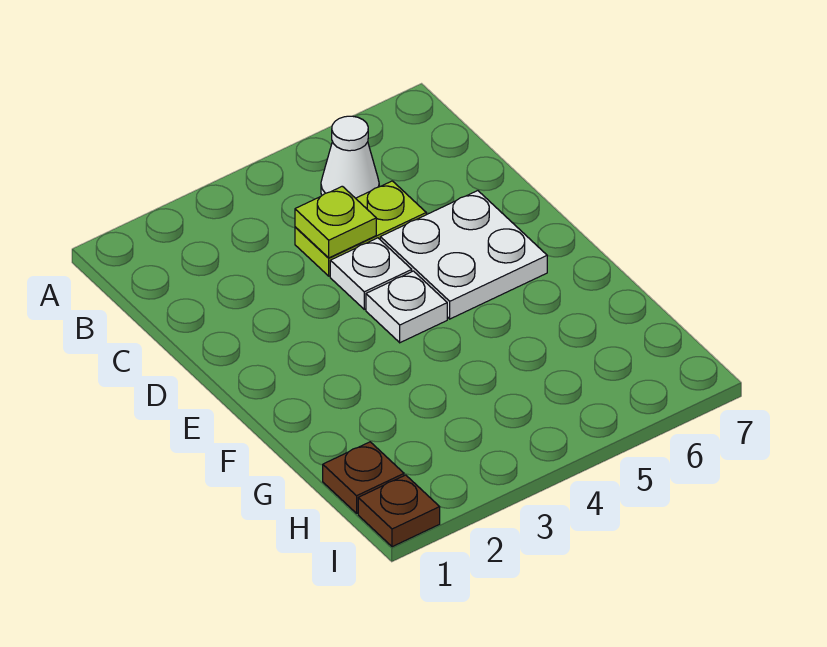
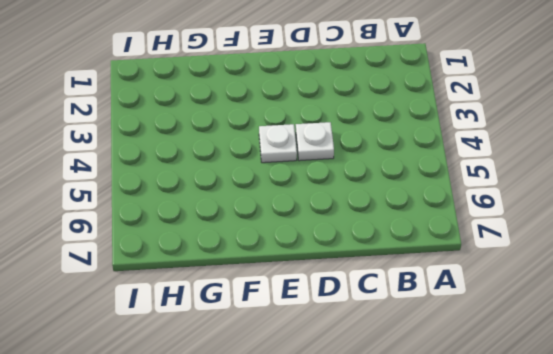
none -> white cone B5 level 1
none -> lime plate C4:C5 level 1

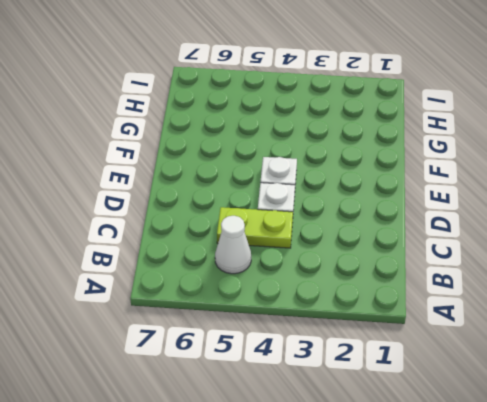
none -> white plate D5:E6 level 1
none -> brown plate H1 level 1

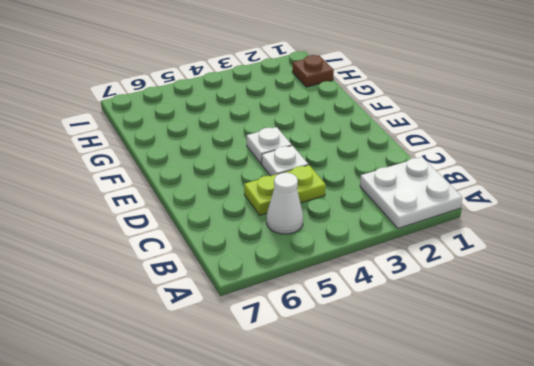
white plate A1:B2 level 1 -> white plate D5:E6 level 1
none -> brown plate I1 level 1
none -> lime plate C4 level 2

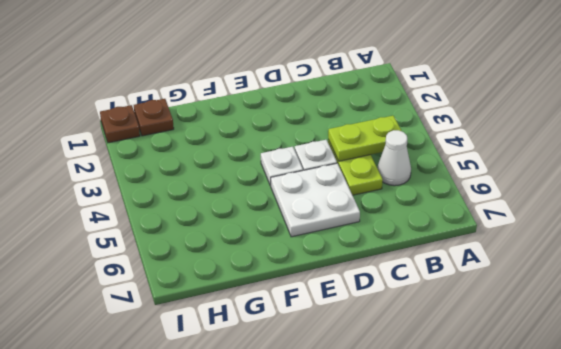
lime plate B4:C4 level 2 -> lime plate C4 level 2

